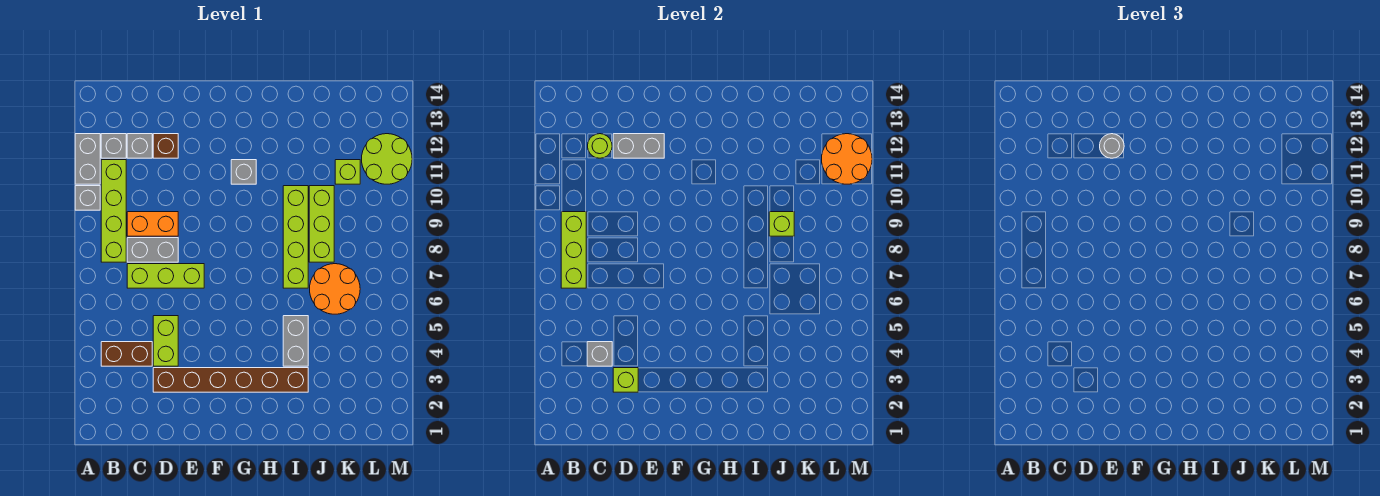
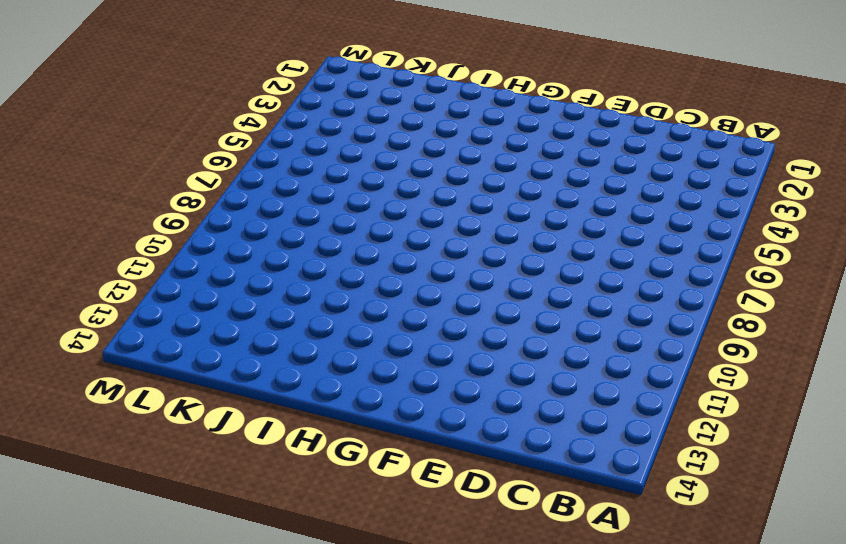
none -> grey brick A10 level 1
none -> grey brick A11:A12 level 1
none -> brown brick B4:C4 level 1

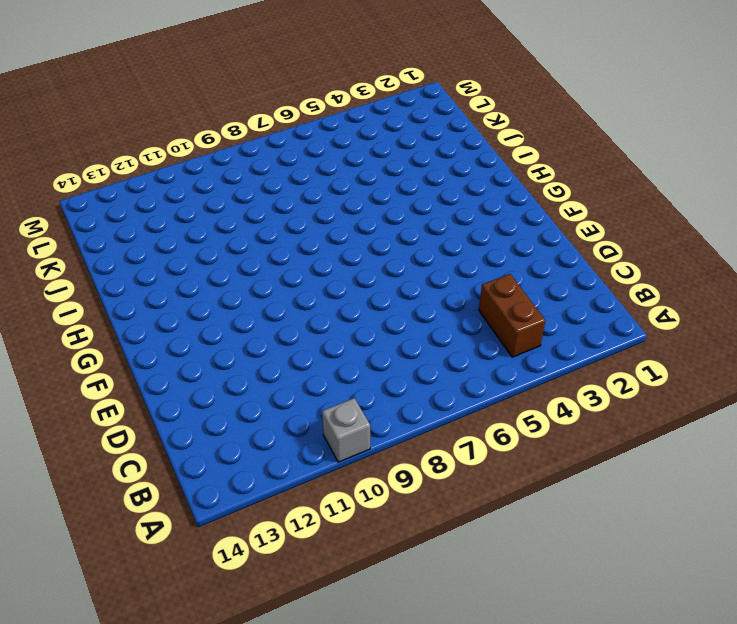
none -> grey brick A11:A12 level 1
none -> lime brick B8:B11 level 1
none -> grey brick B12 level 1

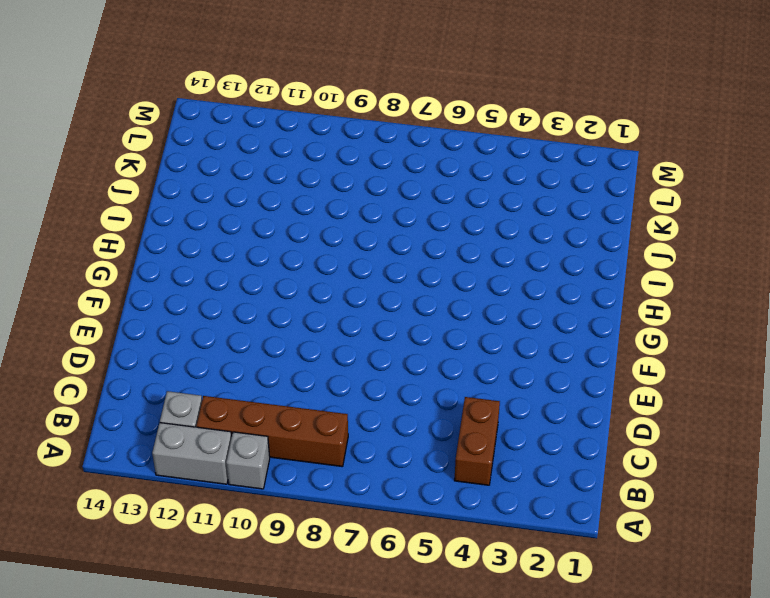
brown brick B8:B11 level 1 -> lime brick B8:B11 level 1
none -> lime brick C7:E7 level 1
none -> grey brick C8:D8 level 1
none -> orange brick C9:D9 level 1

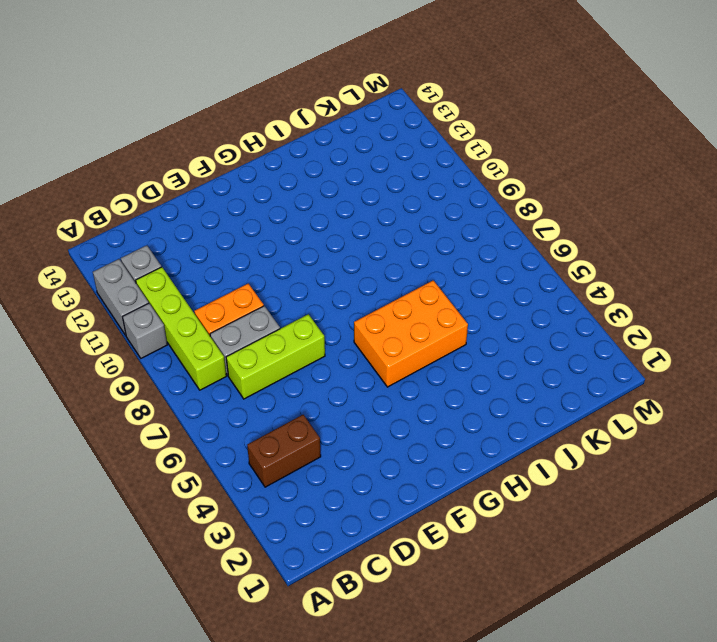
orange brick G5:I6 level 1 -> grey brick I4:I5 level 1
none -> grey brick C12 level 1
none -> brown brick D3:I3 level 1
none -> lime brick D4:D5 level 1

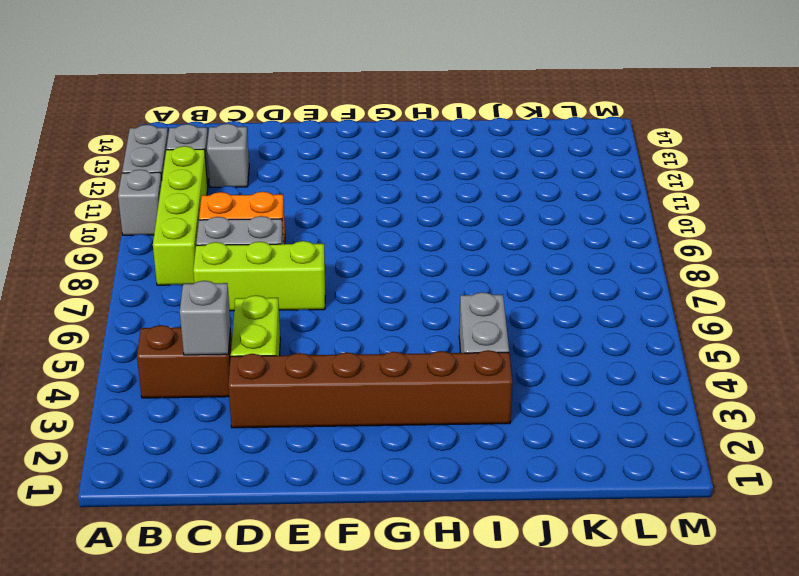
none -> brown brick D12 level 1
none -> grey brick G11 level 1
none -> lime brick I7:I10 level 1

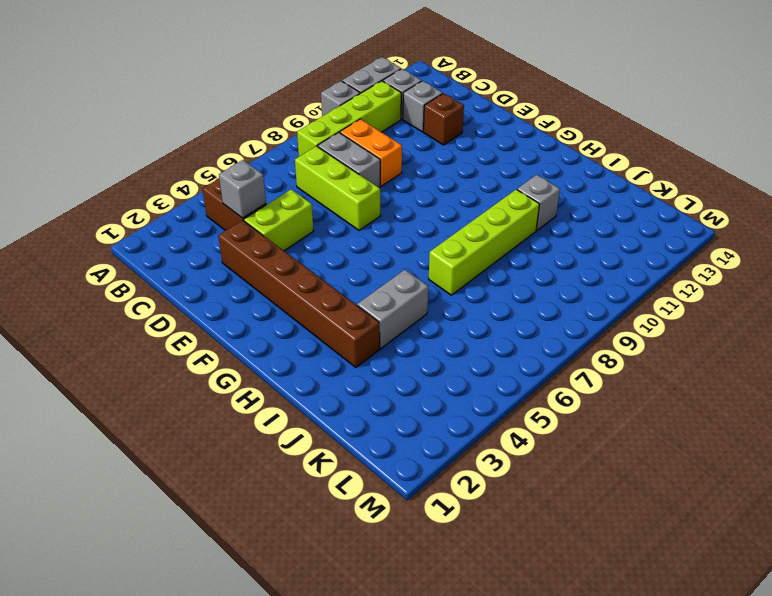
grey brick I11 level 1 -> grey brick G11 level 1
none -> orange round brick J6:K7 level 1
none -> lime brick J8:J10 level 1
none -> lime brick K11 level 1

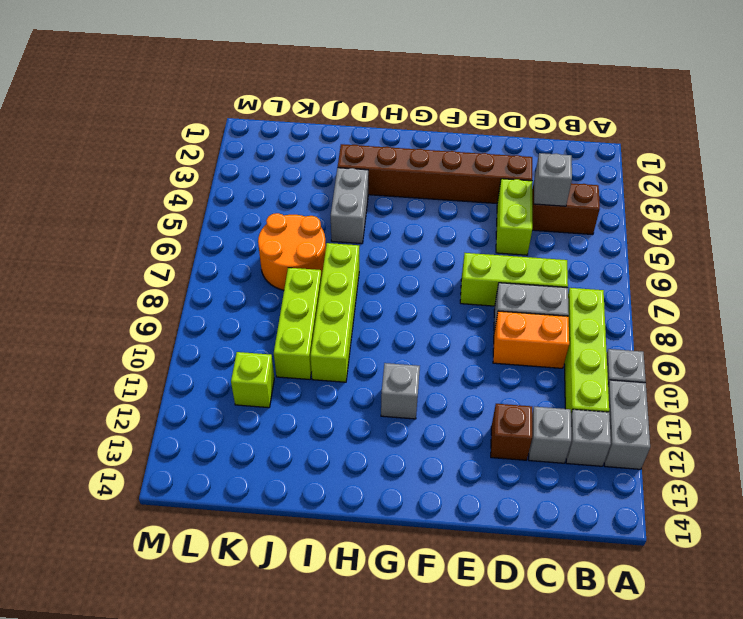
none -> lime round brick L11:M12 level 1
none -> lime brick B7:B9 level 2
none -> lime round brick C12 level 2

